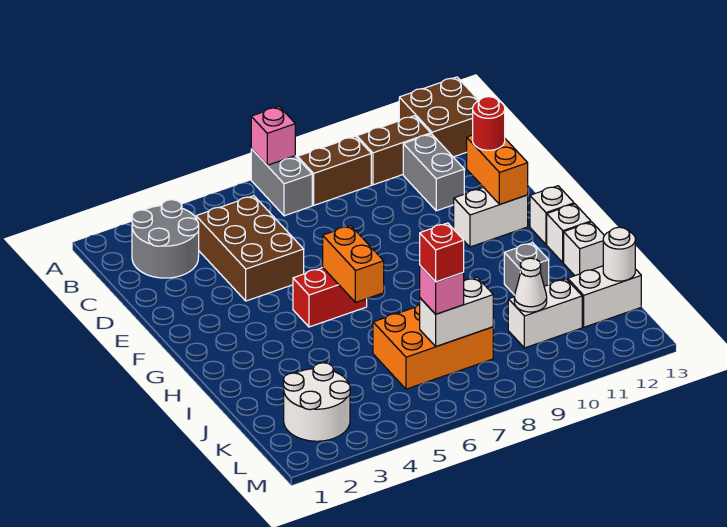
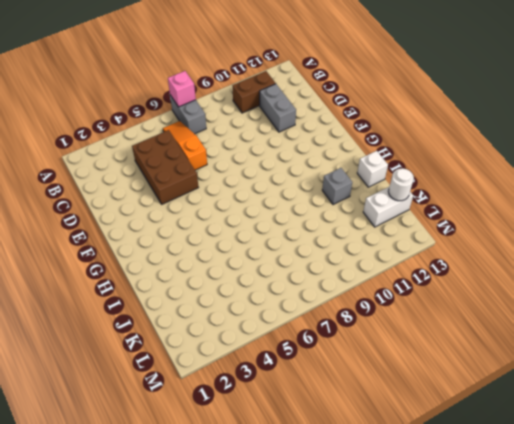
orange slope B6:D6 level 1 top D -> none
none -> brown brick A12:B13 level 1
none -> grey round brick B2:C3 level 1
none -> brown brick B8:B9 level 1

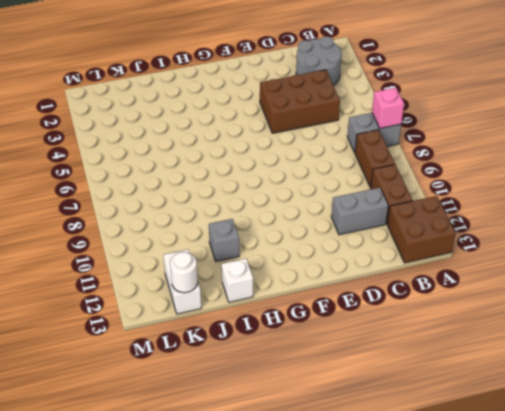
none -> white brick F11:F12 level 1
none -> red brick G5:G6 level 1
none -> white brick G13 level 1

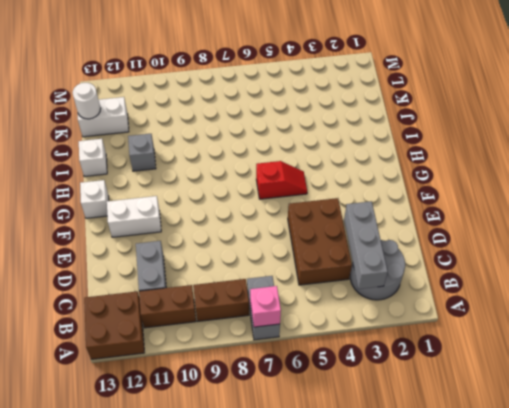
grey brick B3:D3 level 2 -> none
red slope G5:G6 level 1 top 6 -> red brick G5:G6 level 1
none -> white brick H13 level 1
none -> orange brick J6:K8 level 1
none -> white round brick K2:L3 level 1

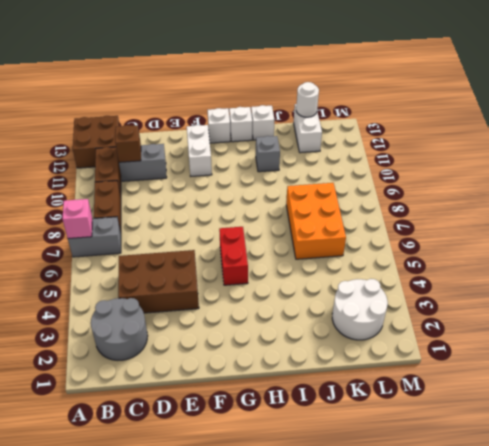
brown brick C11 level 2 -> none
none -> white brick K10:K11 level 1
none -> orange brick E12:F12 level 2
none -> orange brick G6:H6 level 2

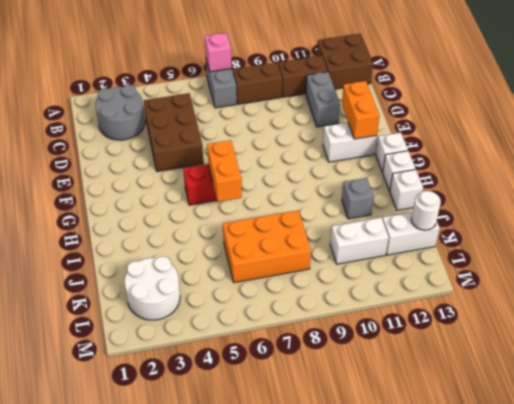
none -> white brick K7:K8 level 2
none -> white cone K10 level 2
none -> red round brick E12 level 3

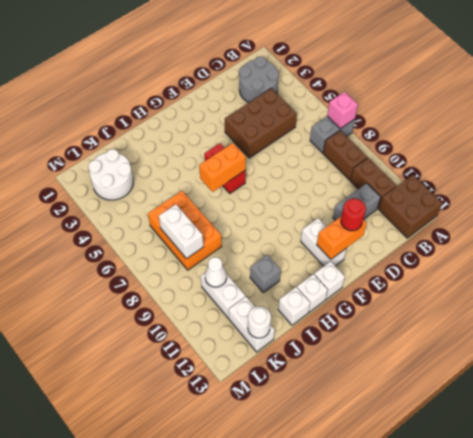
none -> pink brick K7 level 3
none -> red brick K7 level 4

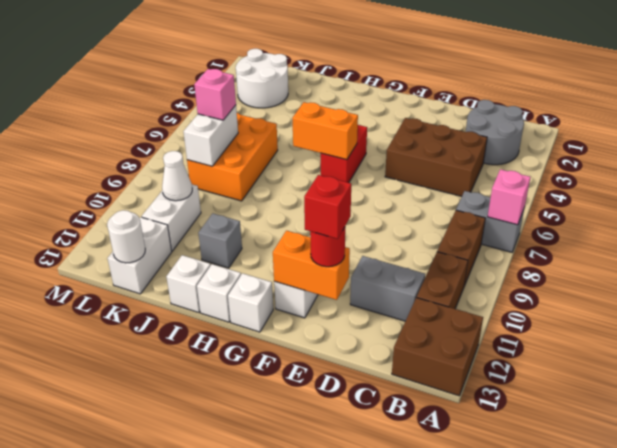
red brick E12 level 4 -> red brick K7 level 4

